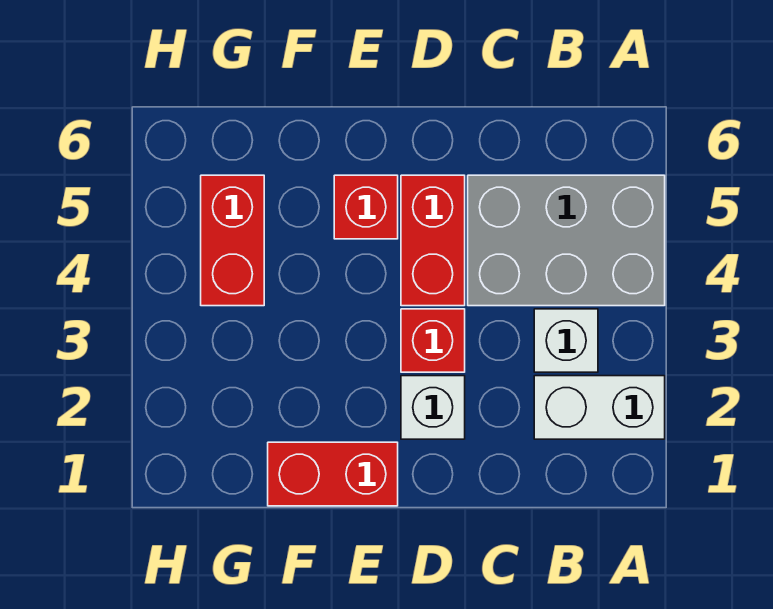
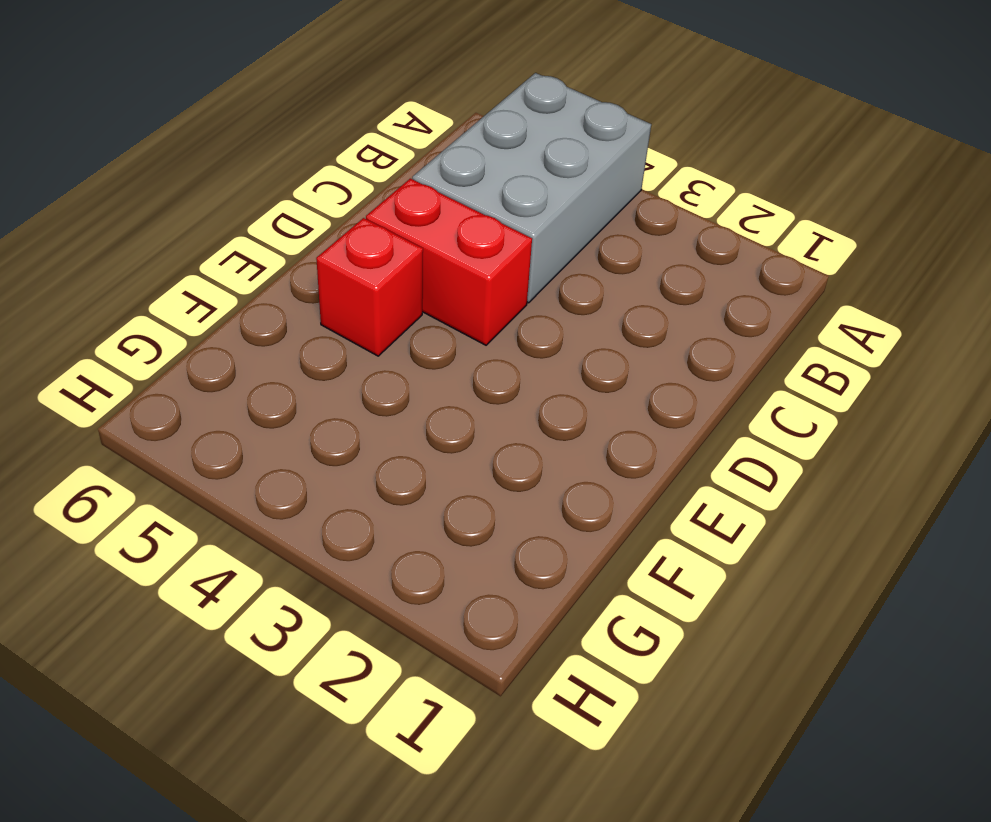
none -> white brick A2:B2 level 1
none -> white brick B3 level 1

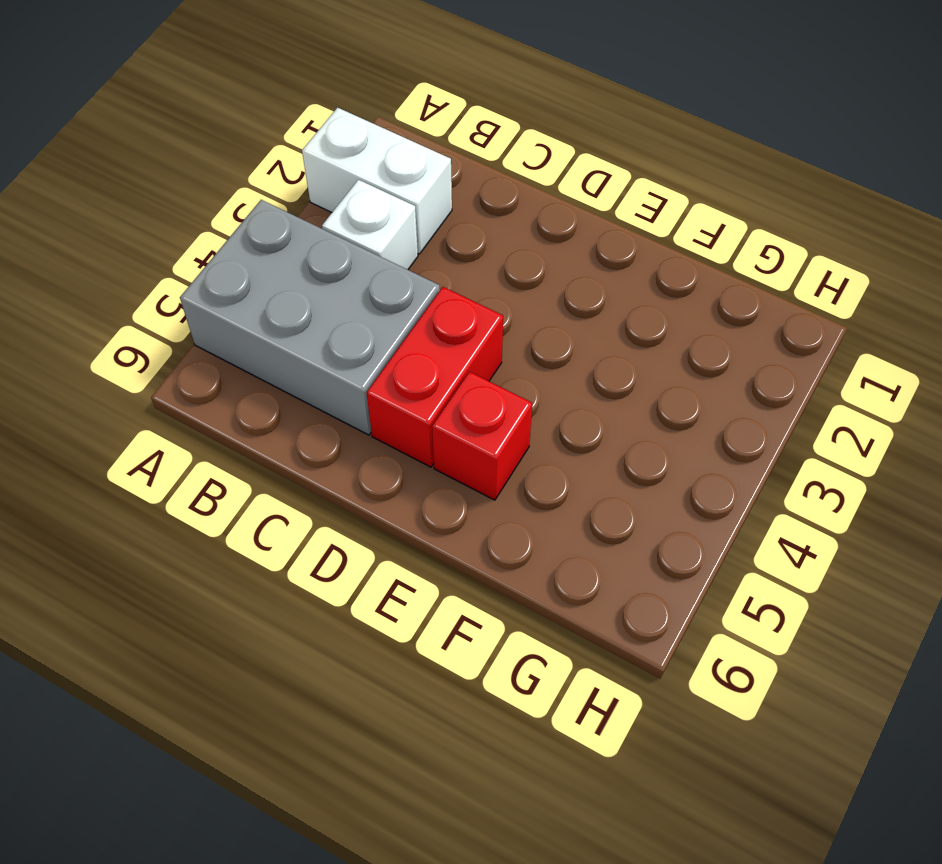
none -> white brick D2 level 1
none -> red brick D3 level 1

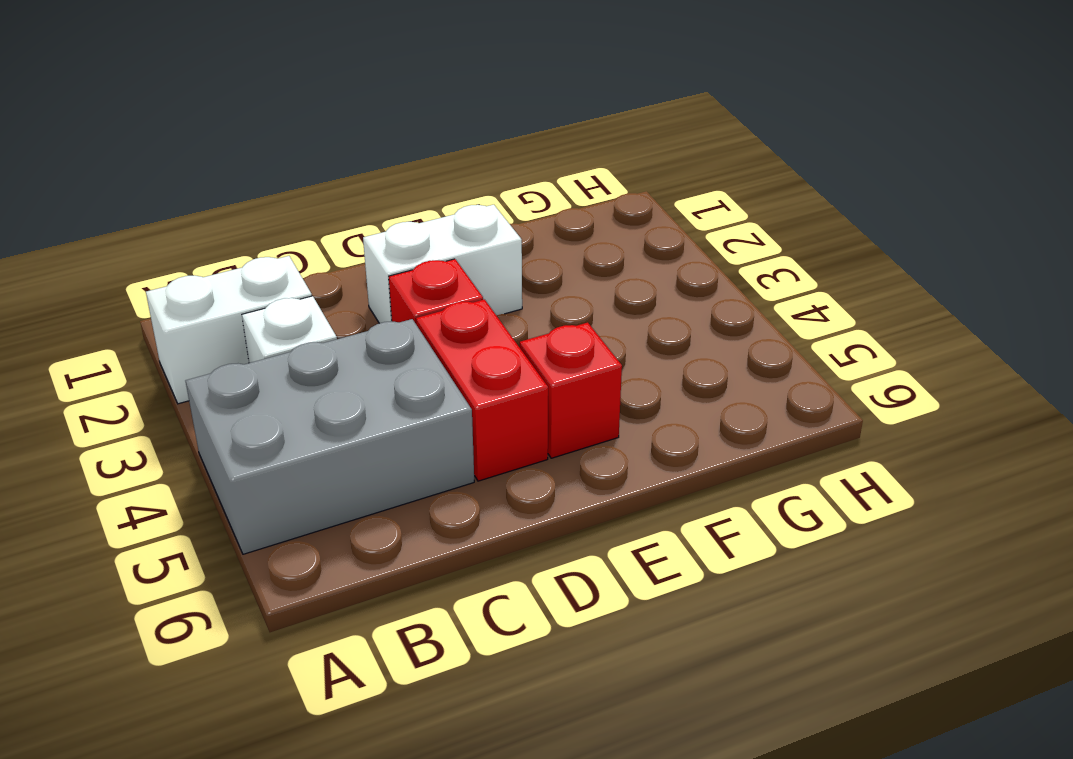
white brick D2:E2 level 1 -> white brick D2 level 1
none -> red brick E1:F1 level 1
none -> red brick G4:G5 level 1

